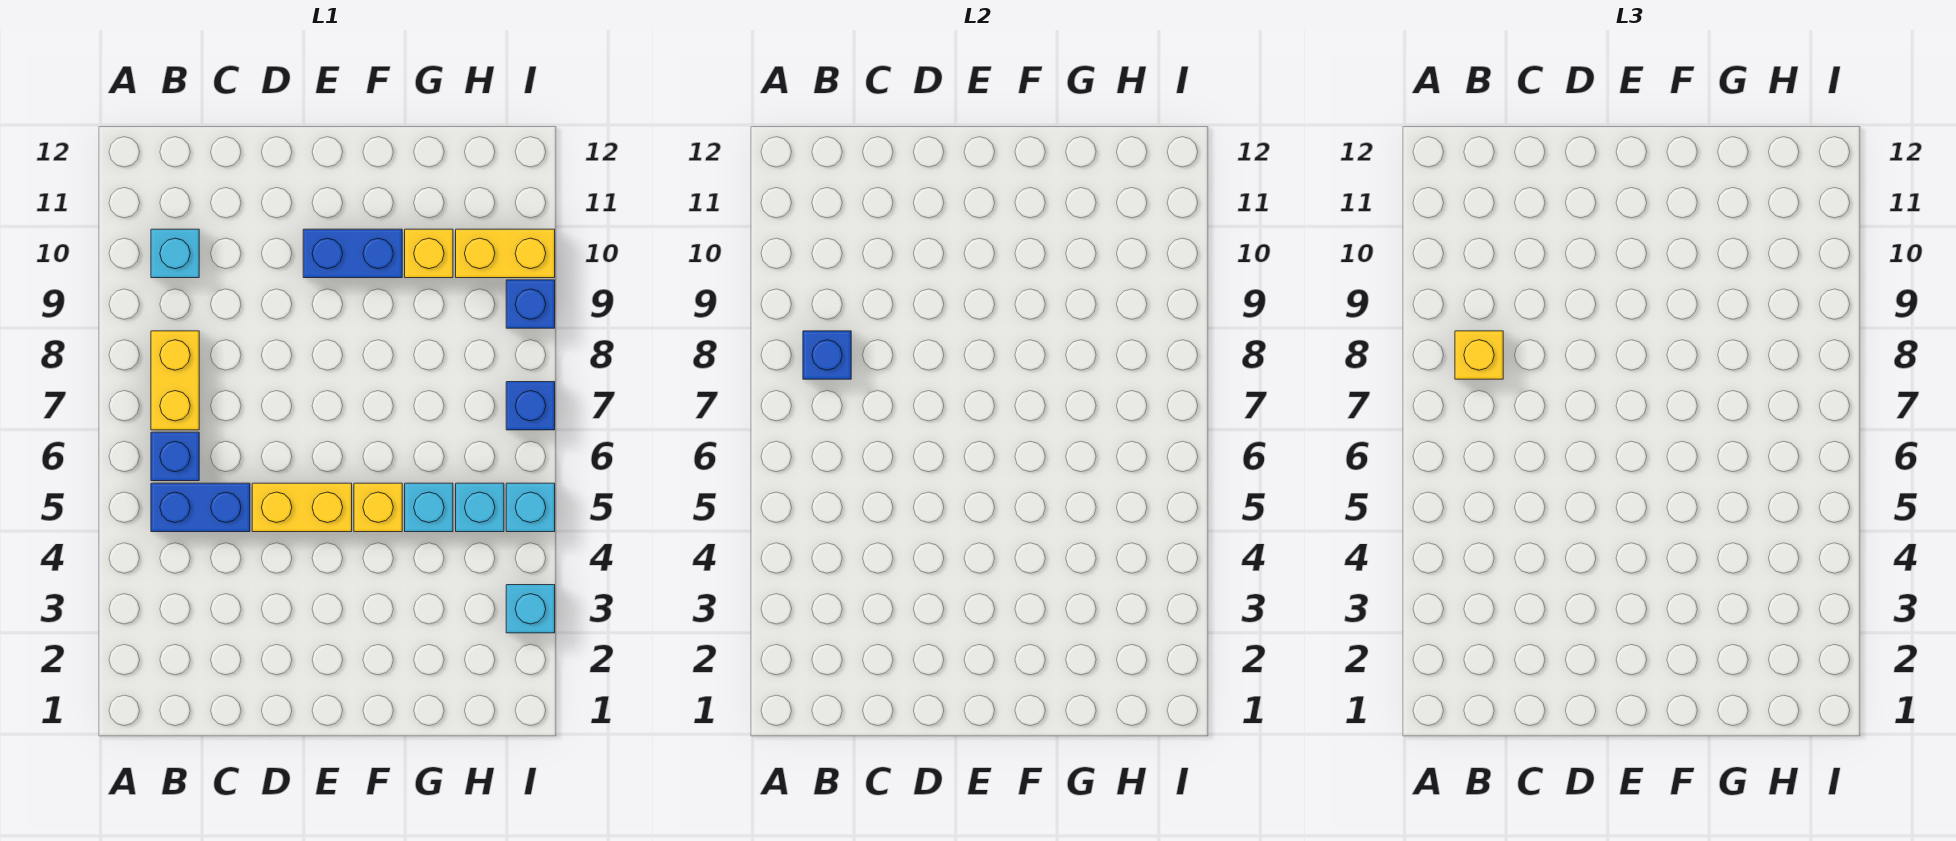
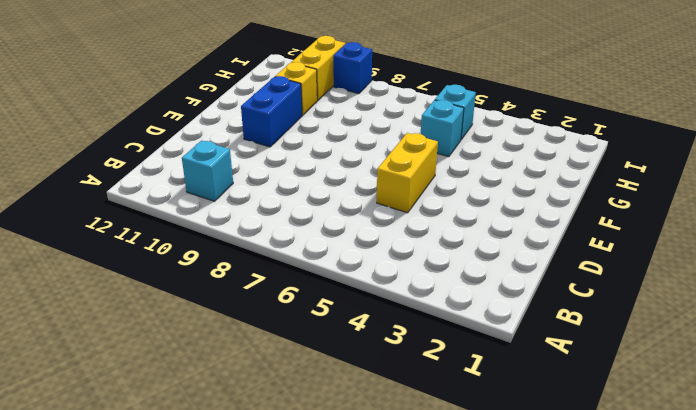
none -> blue brick B5:C5 level 1
none -> blue brick B6 level 1
none -> yellow brick B7:B8 level 1

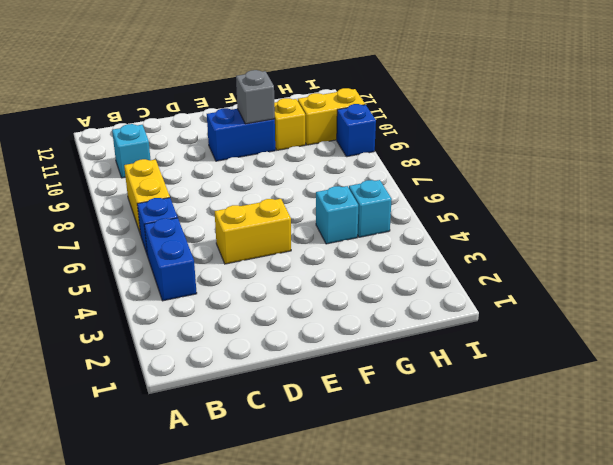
blue brick B4:B5 level 1 -> blue brick B5:C5 level 1
grey brick F10 level 2 -> none
none -> yellow brick F5 level 1
none -> cyan brick I3 level 1
none -> cyan brick I5 level 1

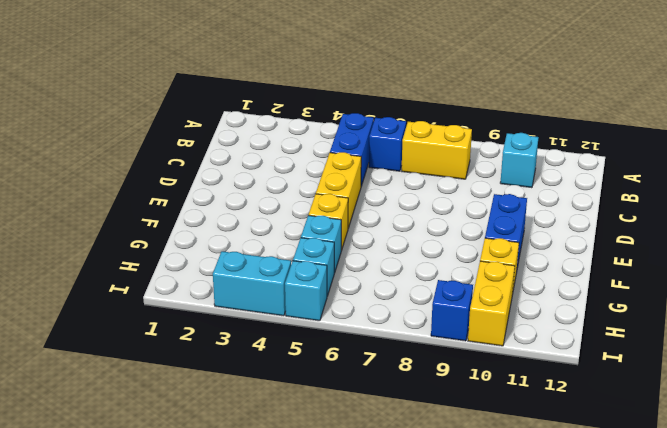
cyan brick I3:I4 level 1 -> cyan brick I3 level 1
none -> blue brick I7 level 1
none -> blue brick B8 level 2
none -> yellow brick B8 level 3

